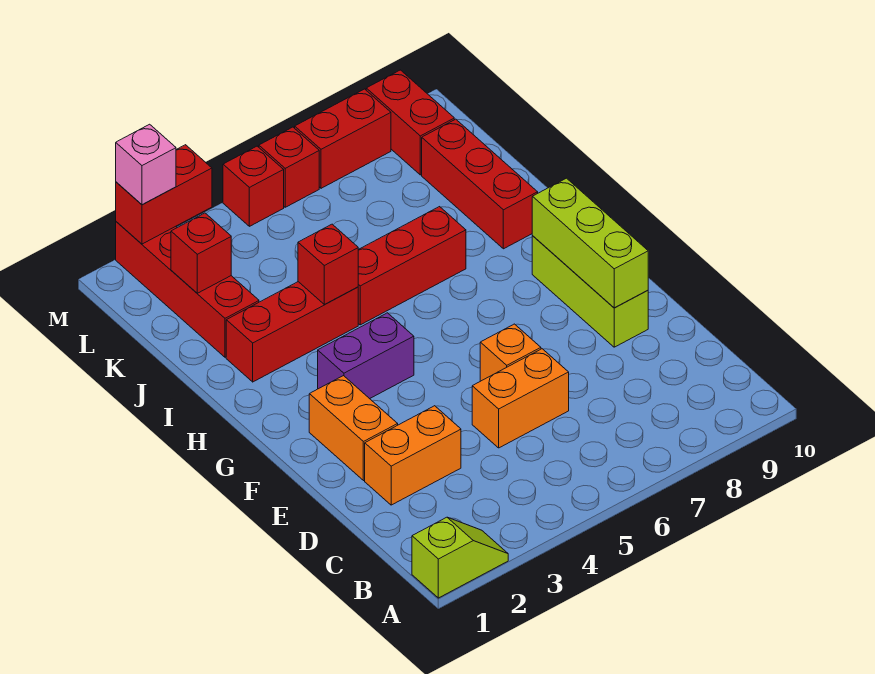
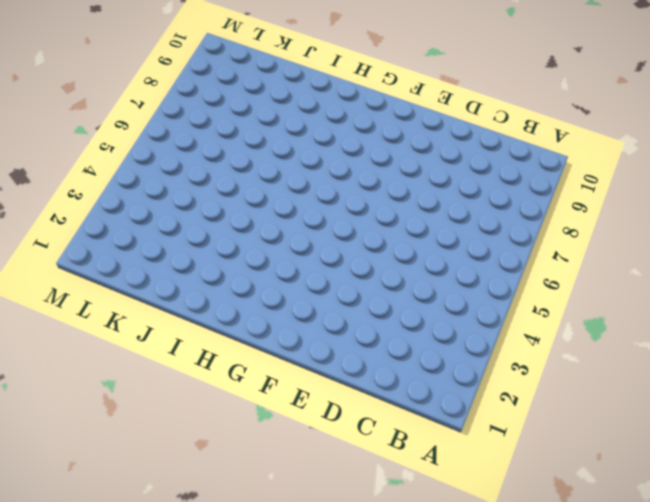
none -> lime slope A1:A2 level 1 top 1
none -> orange brick D2:D3 level 1
none -> orange brick D5:D6 level 1

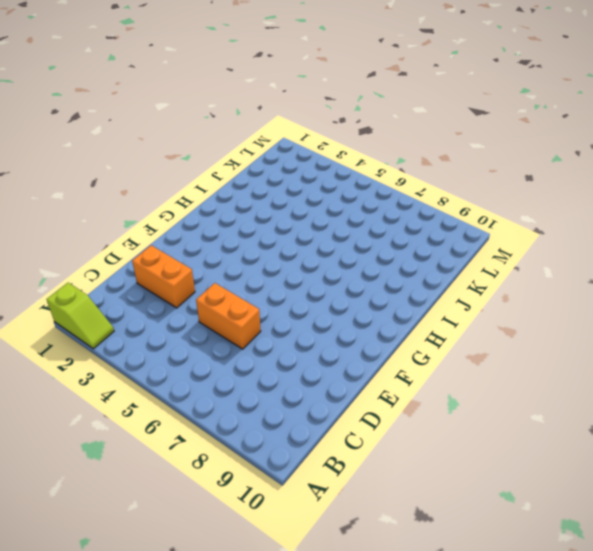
none -> orange brick E2:F2 level 1
none -> orange brick E6 level 1
none -> lime brick E9:G9 level 1

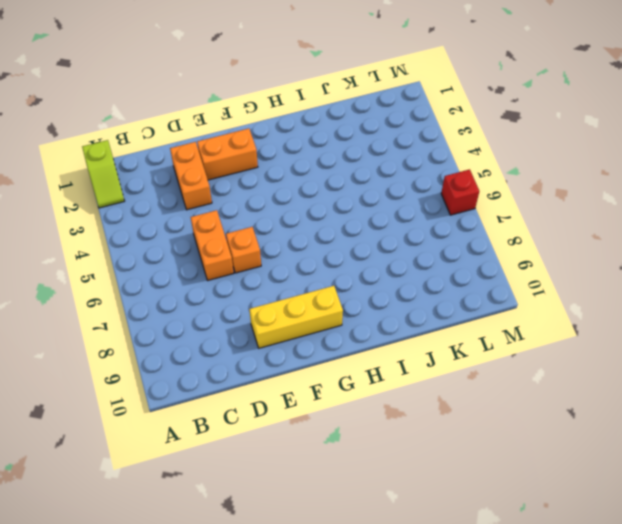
yellow brick E9:G9 level 1 -> lime brick E9:G9 level 1
none -> purple brick G3:G4 level 1
none -> red brick I2:I4 level 1
none -> red brick I5:I7 level 1

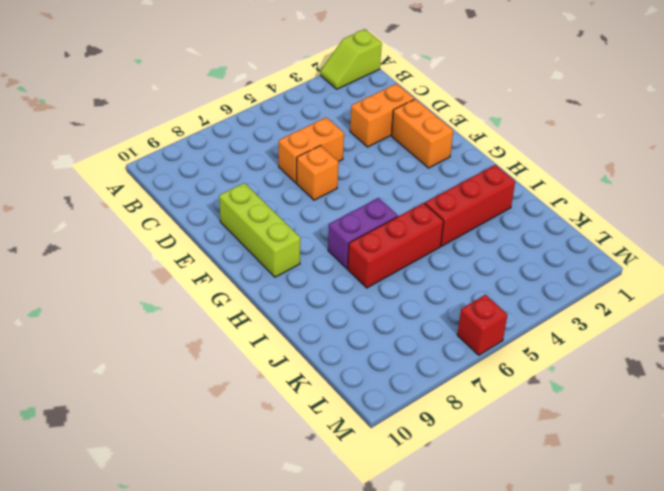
purple brick H6:H7 level 1 -> purple brick G3:G4 level 1
none -> red brick I9:K9 level 1
none -> red brick J2:M2 level 1
none -> red brick L9:M9 level 1

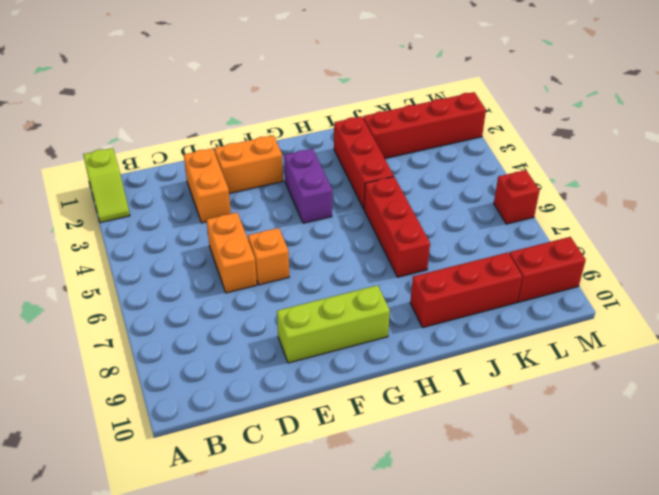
none -> red brick M5 level 1
none -> red brick M7:M8 level 1
none -> lime brick E9:G9 level 2

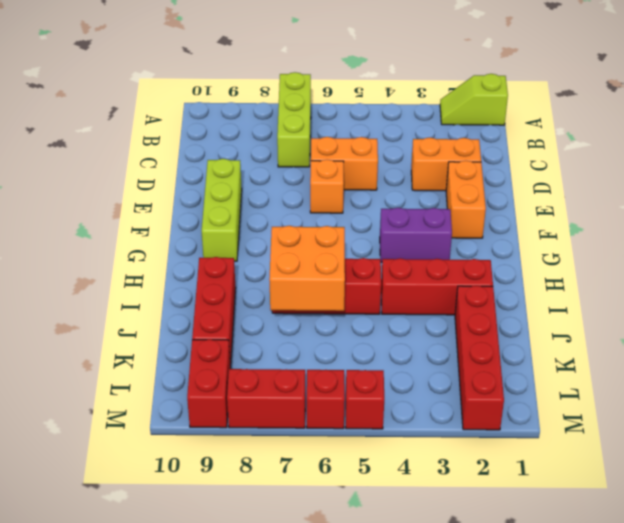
lime brick A7:C7 level 1 -> lime brick E9:G9 level 2
orange brick I6:J7 level 2 -> none
none -> red brick I4 level 2
none -> red brick K2 level 2
none -> red brick M2:M3 level 2

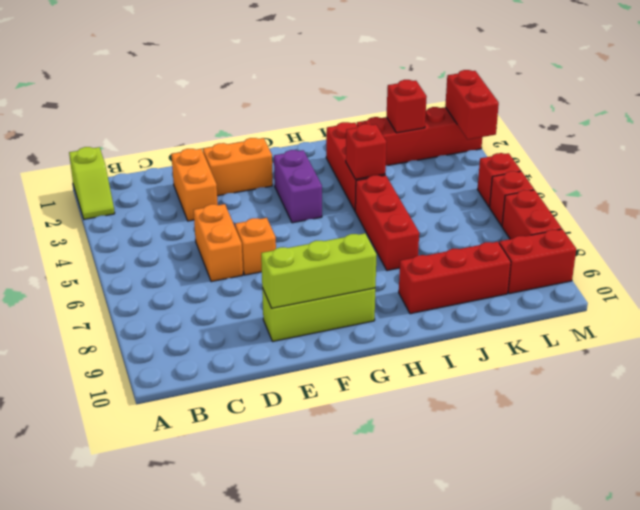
none -> pink brick M2 level 3

